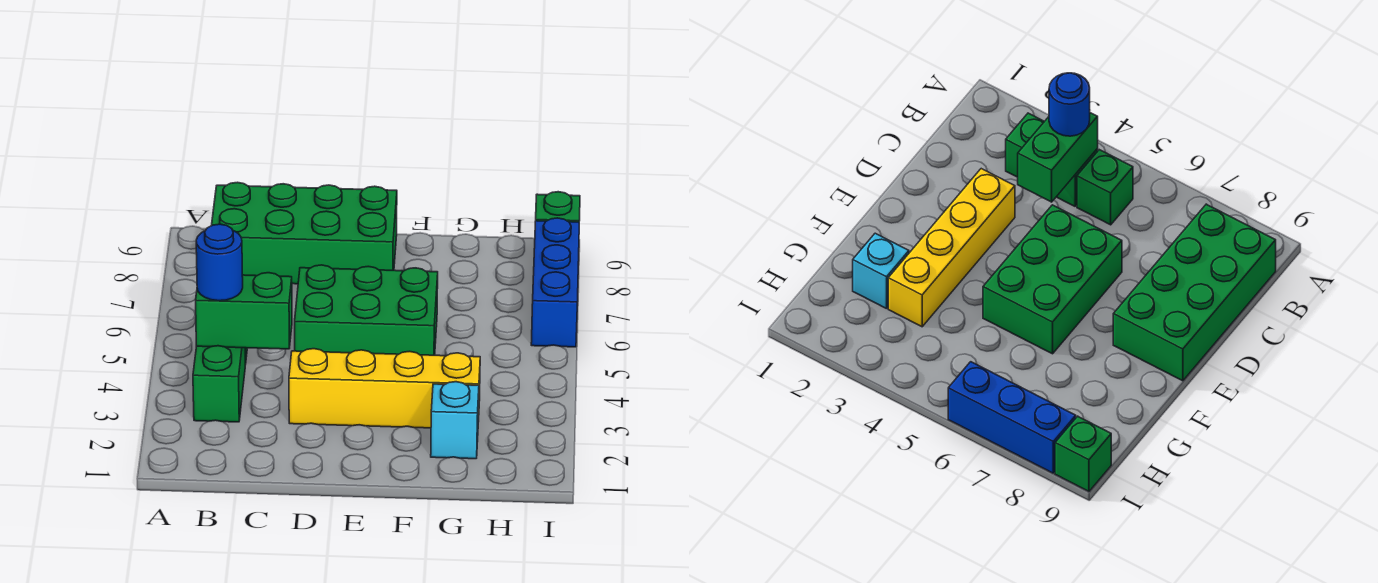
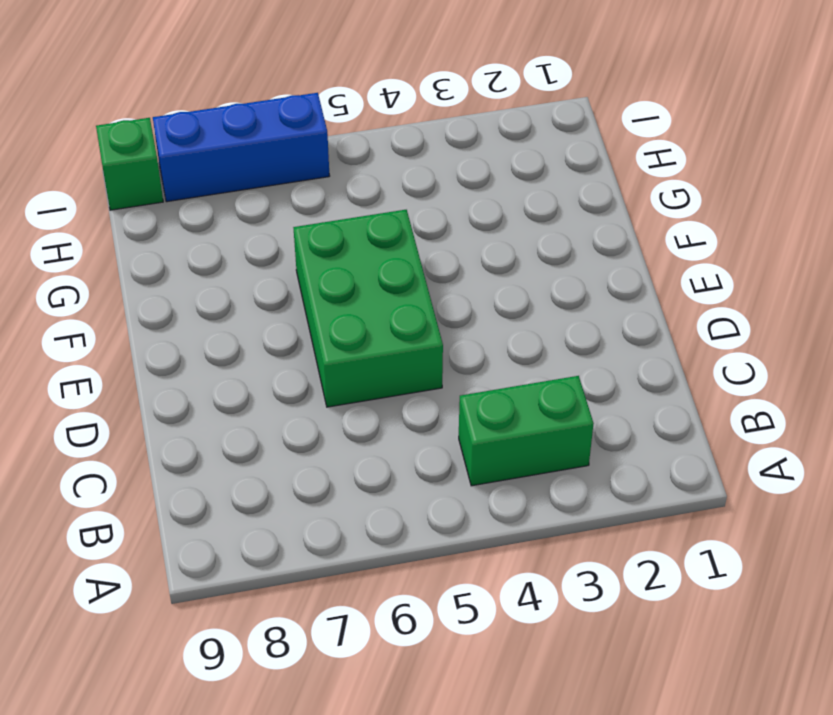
none -> green brick B5 level 1
none -> green brick B8:E9 level 1

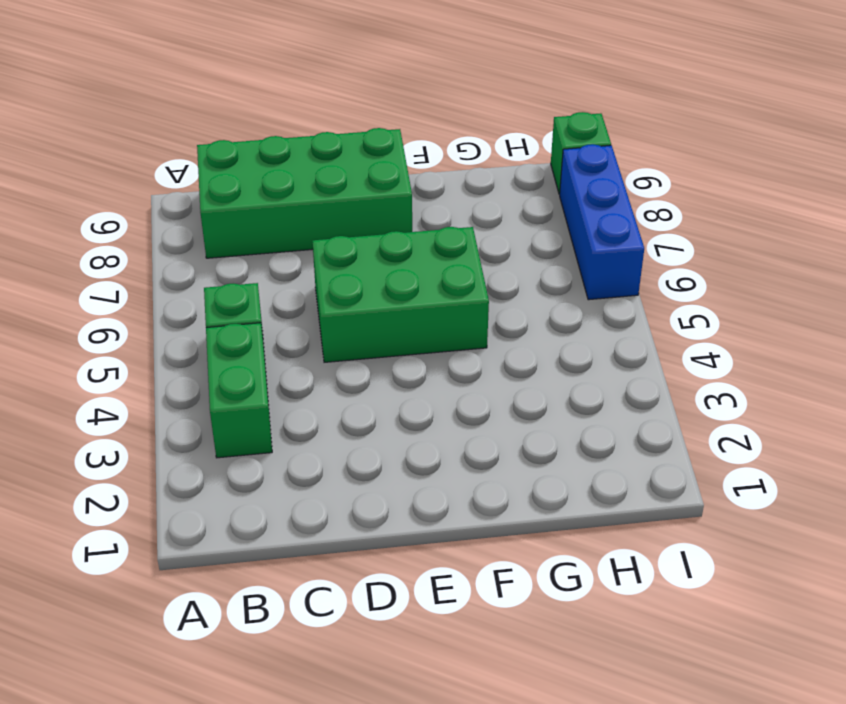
none -> yellow brick D3:G3 level 1
none -> cyan brick G2 level 1

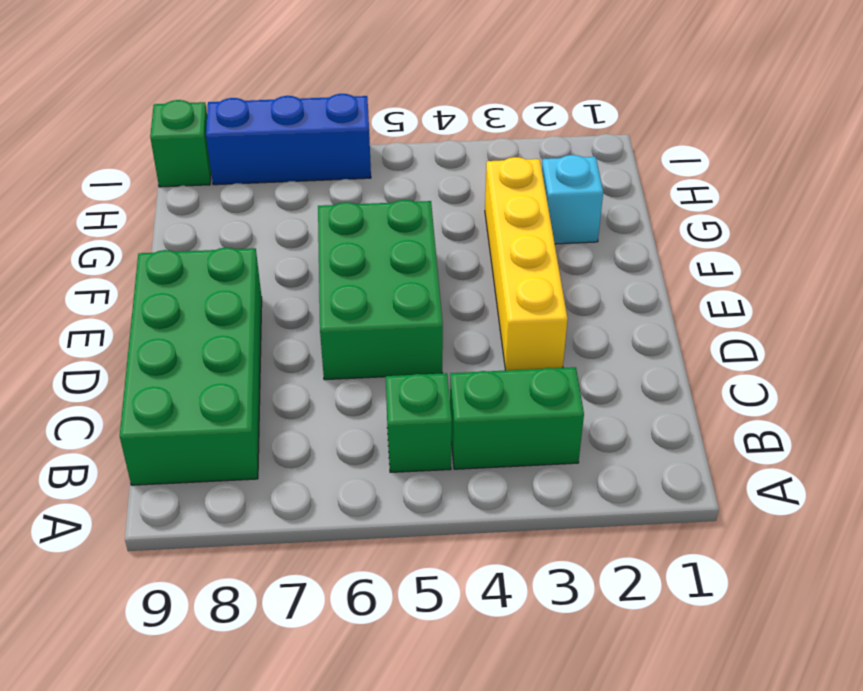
none -> green brick B4:C4 level 2
none -> blue round brick B4 level 3

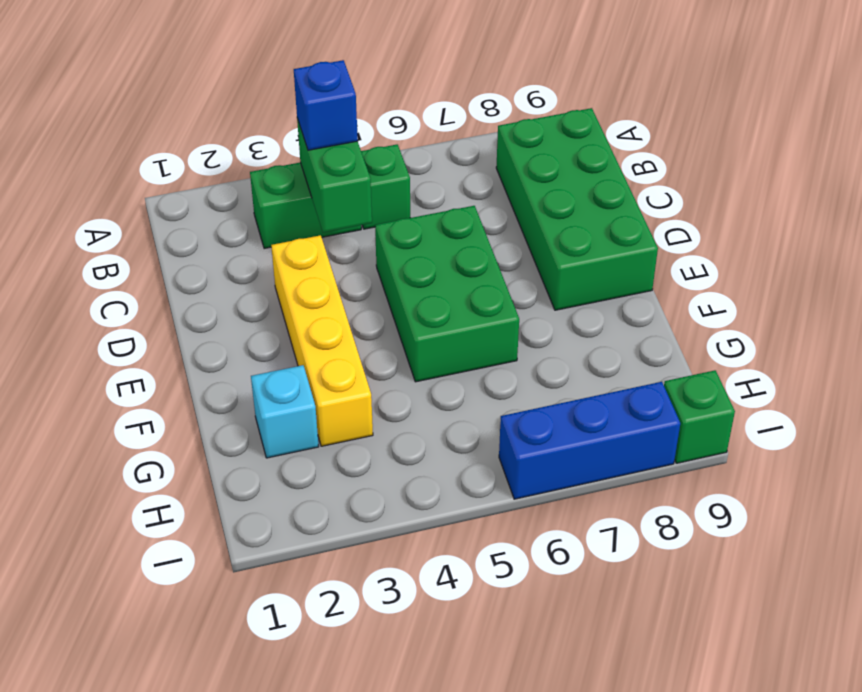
blue brick B4 level 3 -> blue round brick B4 level 3

